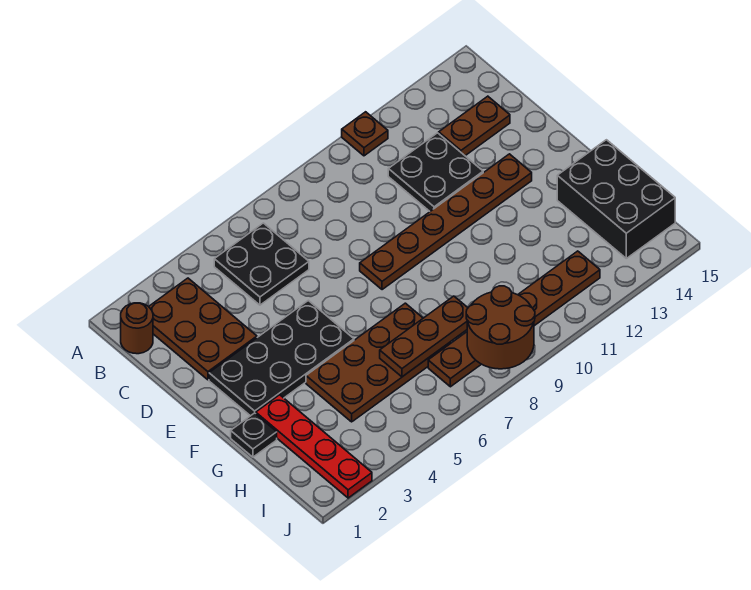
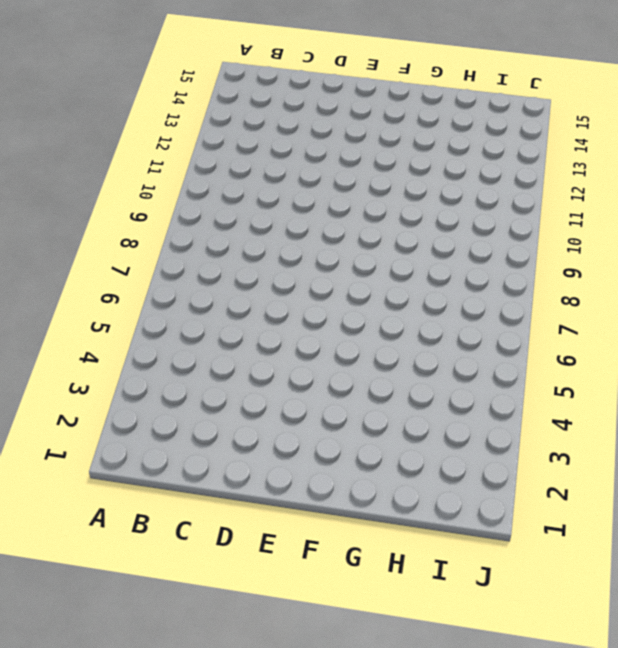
none -> brown plate A11 level 1
none -> brown round brick B1 level 1
none -> brown plate B2:D3 level 1

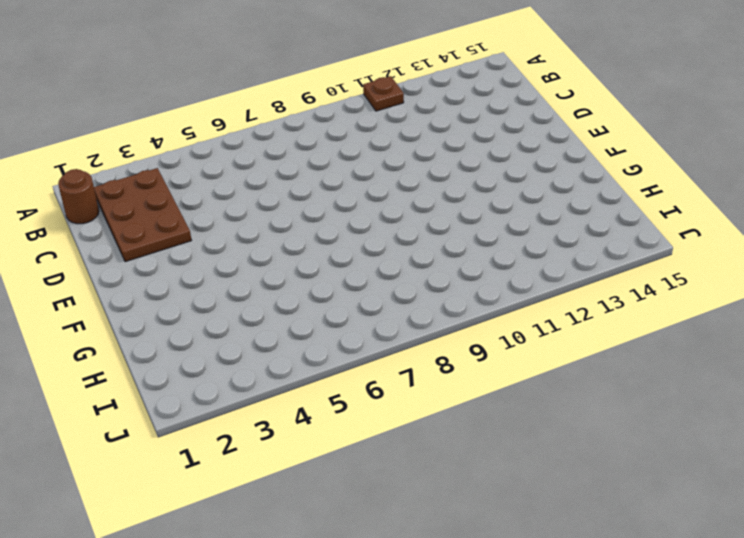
none -> black plate B5:C6 level 1
none -> black plate C11:D12 level 1
none -> brown plate C13:C14 level 1

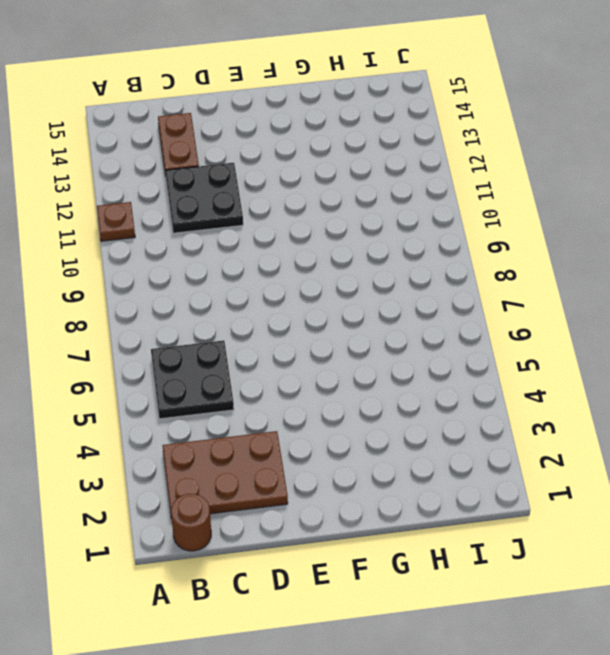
none -> black plate E2:F5 level 1
none -> brown plate E8:E13 level 1
none -> black plate G1 level 1

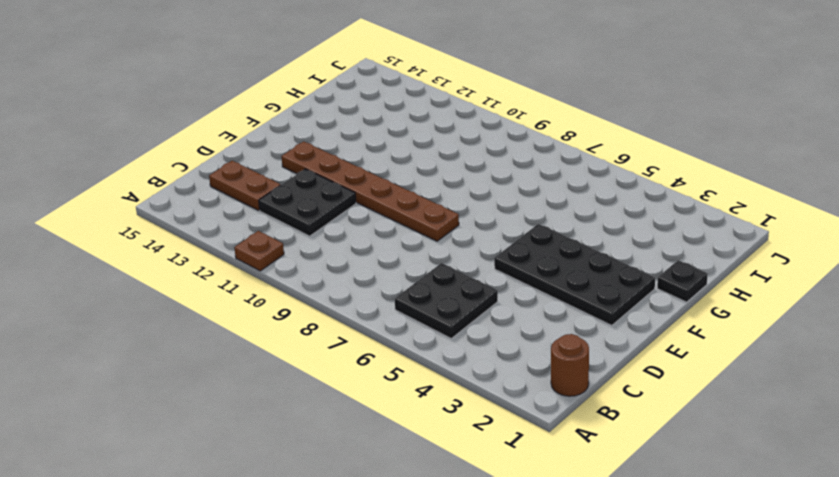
none -> brown plate B2:D3 level 1
none -> red plate G2:J2 level 1
none -> brown plate G4:H7 level 1

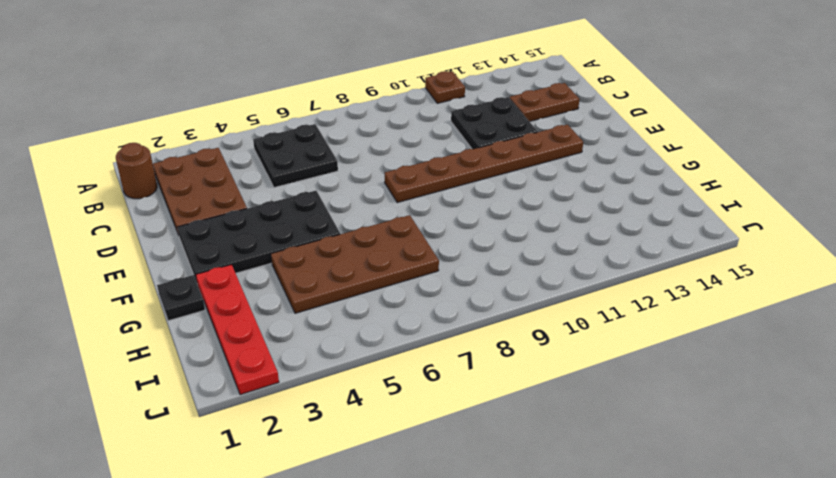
none -> black brick G14:I15 level 1
none -> brown plate I7:I12 level 1
none -> brown plate H6:H8 level 2

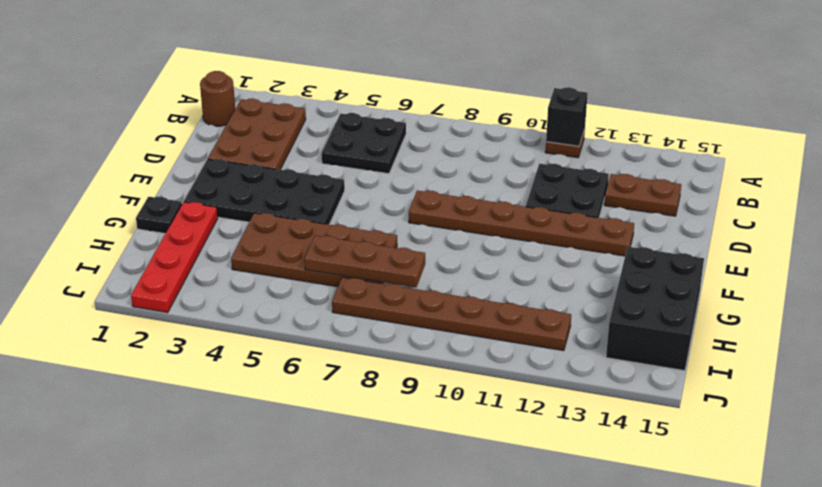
black brick A11 level 2 -> none
none -> brown round brick I8:J9 level 2

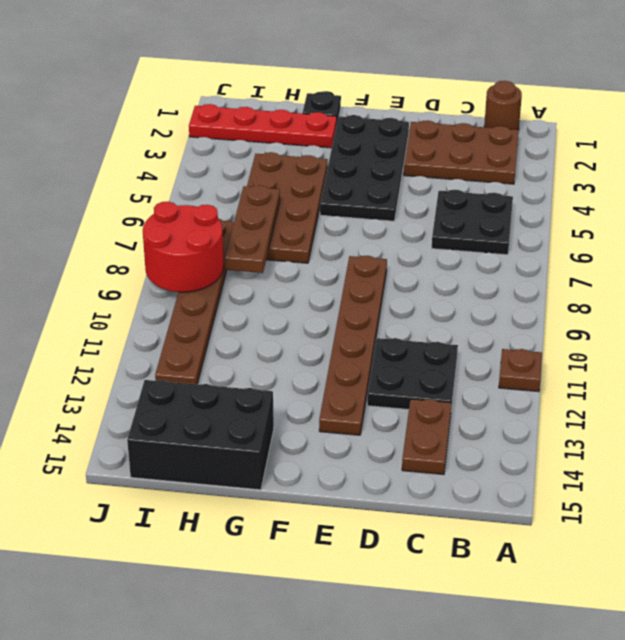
red round brick I8:J9 level 2 -> brown round brick I8:J9 level 2

